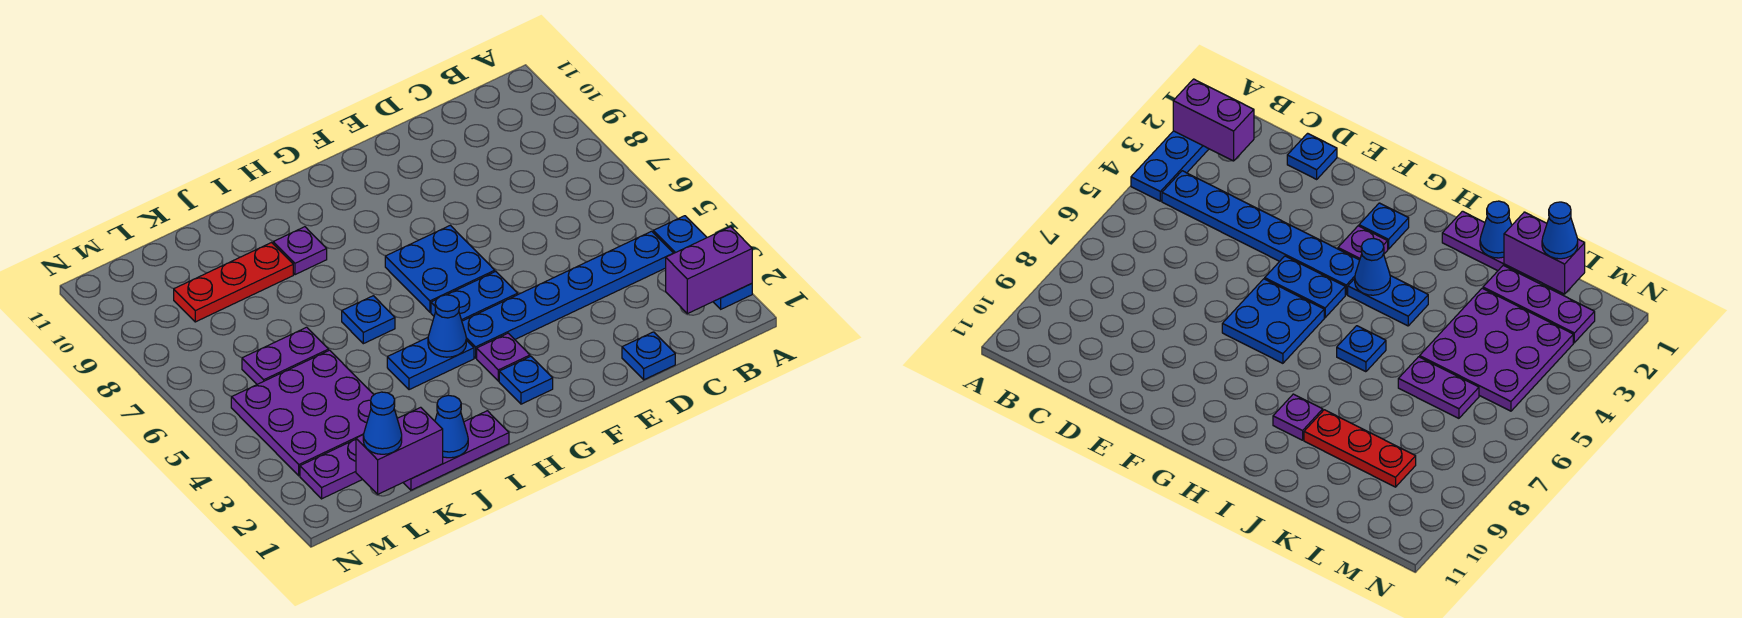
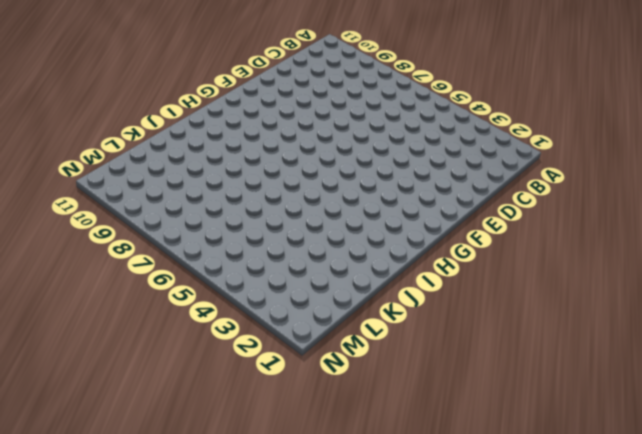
none -> blue plate A2:A4 level 1
none -> blue plate B4:G4 level 1
none -> blue plate D1 level 1

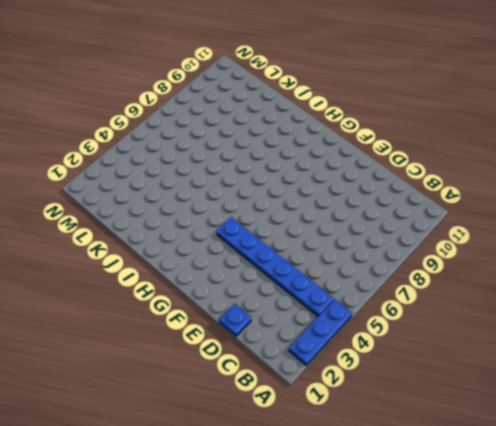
none -> blue plate F5:G5 level 1
none -> blue plate F6:G7 level 1
none -> blue plate G2 level 1

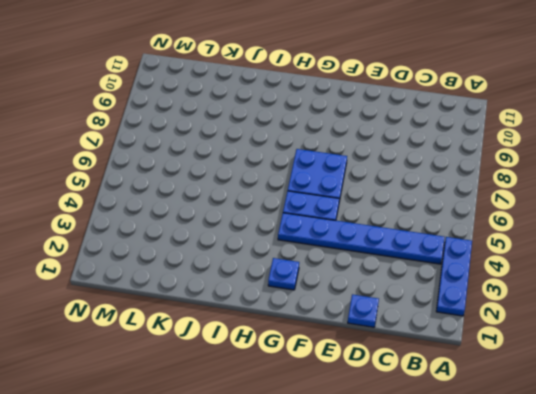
none -> purple plate G3 level 1
none -> blue plate H4:I4 level 1
none -> purple plate I1:K1 level 1

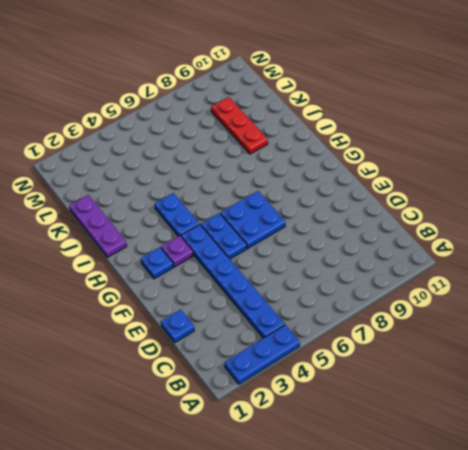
none -> blue plate I6 level 1
none -> purple plate I9 level 1
none -> purple plate K2:M2 level 1

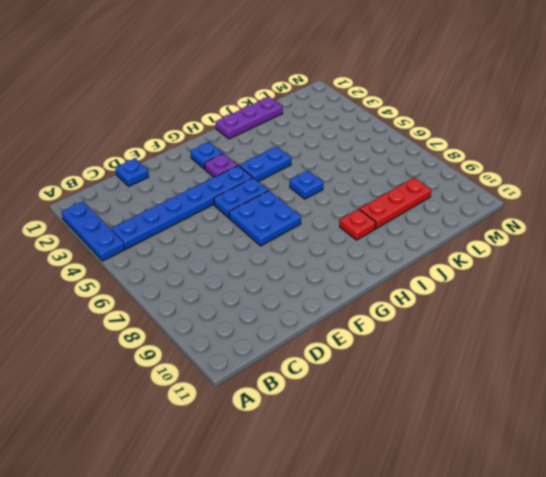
red plate I9 level 1 -> purple plate I9 level 1
none -> purple plate K2:M2 level 1
none -> purple plate K3:M5 level 1
none -> purple plate K6:L6 level 1

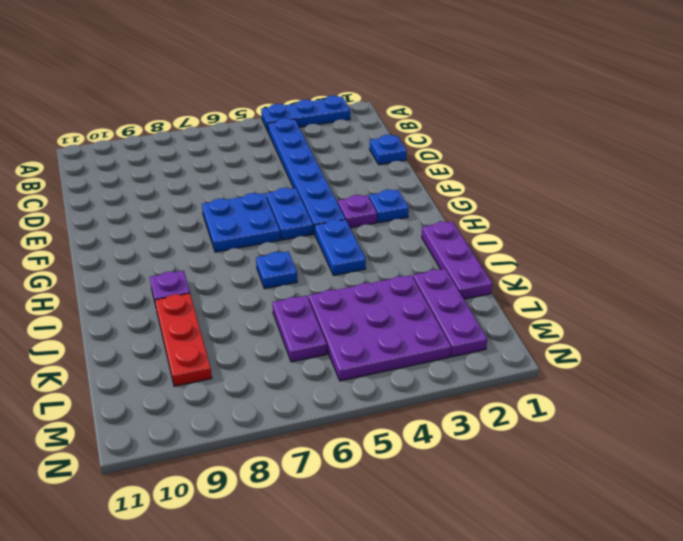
none -> purple brick A2:B2 level 2
none -> blue cone H4 level 2
none -> blue cone J1 level 2

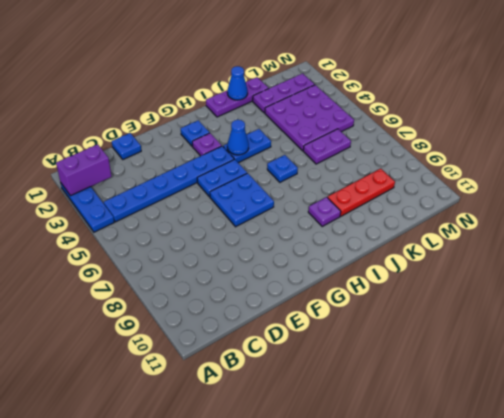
none -> purple brick K1:L1 level 2
none -> blue cone L1 level 3

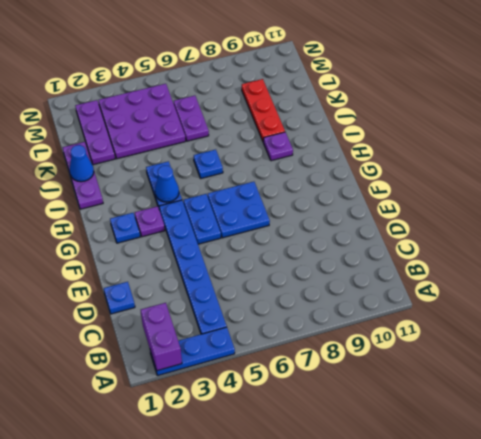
none -> purple brick K1:L1 level 2
none -> blue cone L1 level 3

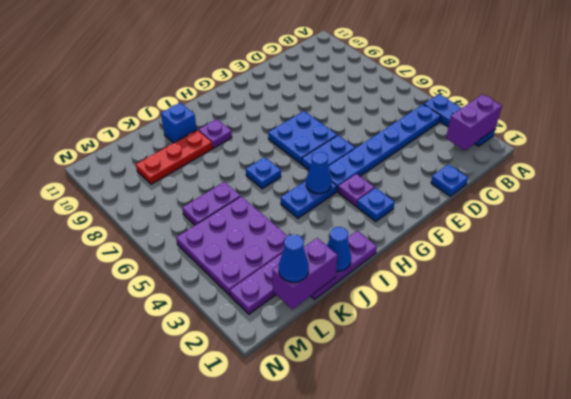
blue brick J10 level 1 -> none

